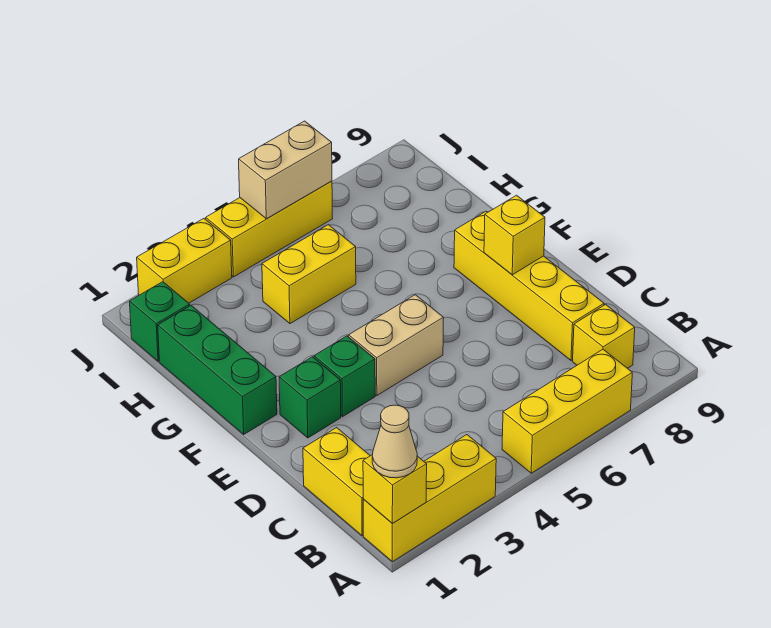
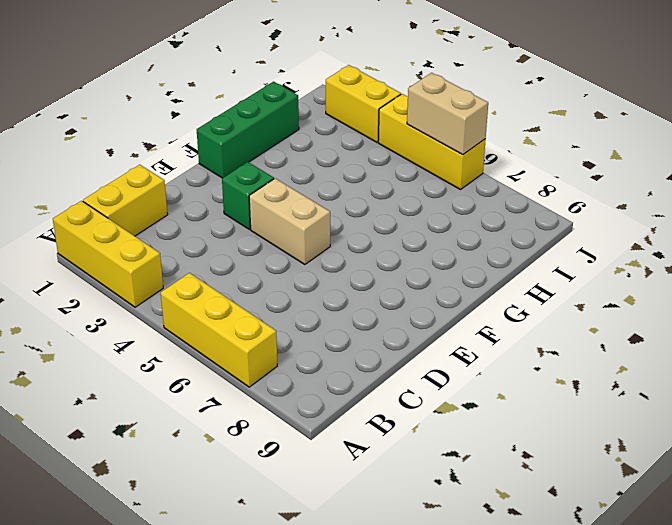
none -> yellow brick B8 level 1
none -> yellow brick C8:F8 level 1
none -> green brick E2 level 1

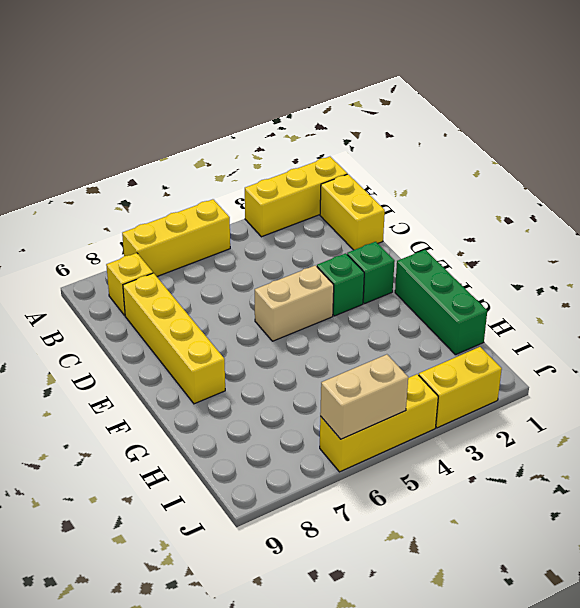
none -> yellow brick H4:H5 level 1
none -> green brick I1 level 1
none -> yellow brick A1 level 2

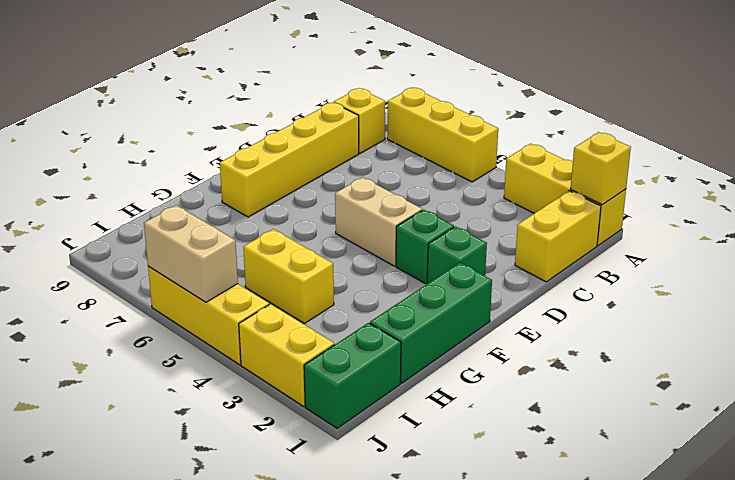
green brick I1:J1 level 1 -> green brick I1 level 1
none -> yellow brick E8 level 2
none -> tan cone A1 level 3

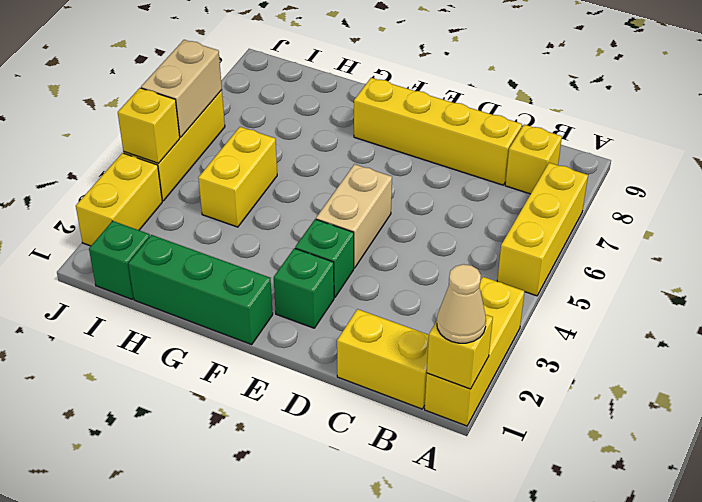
yellow brick J4 level 2 -> yellow brick E8 level 2

